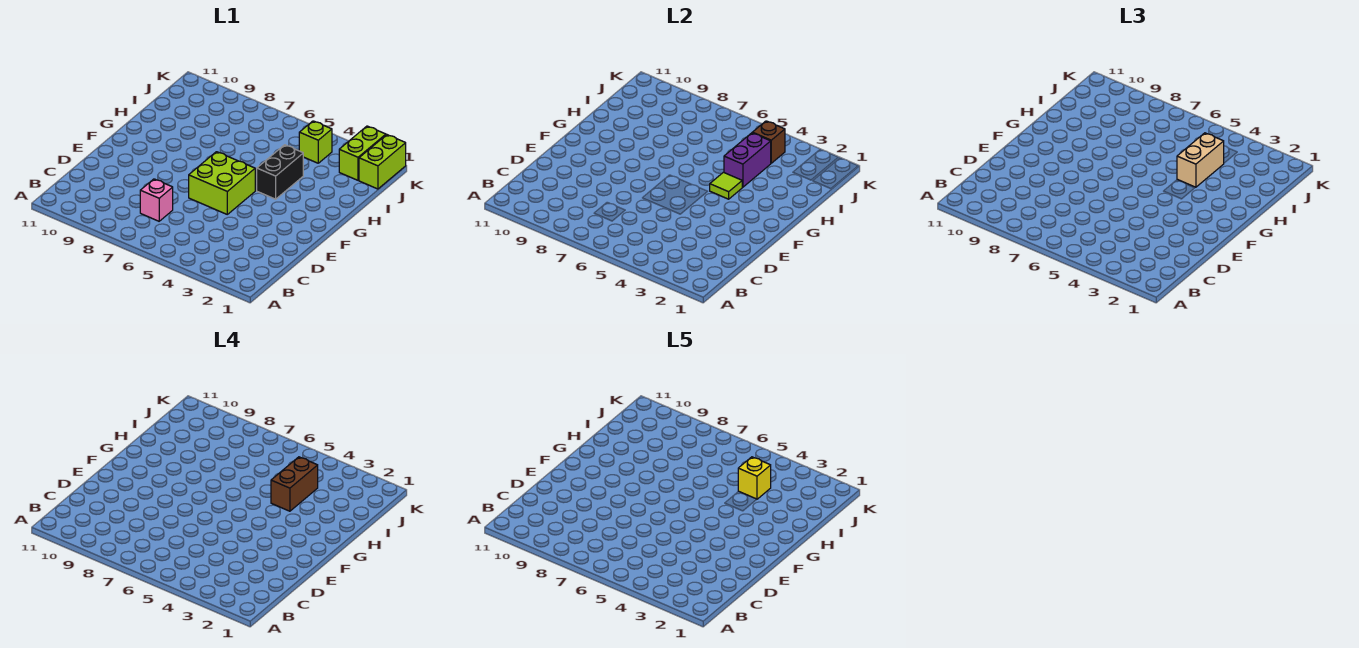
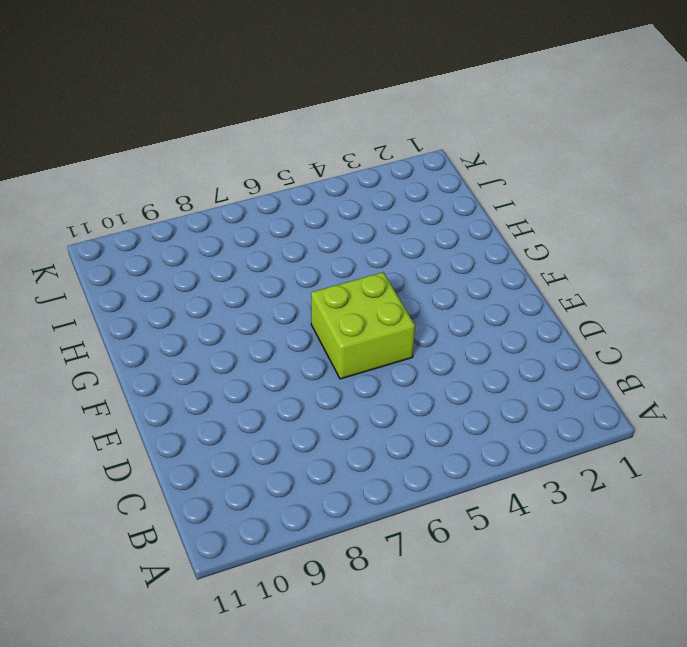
none -> pink brick C7 level 1
none -> black brick G4:H4 level 1
none -> lime brick J1:K1 level 1

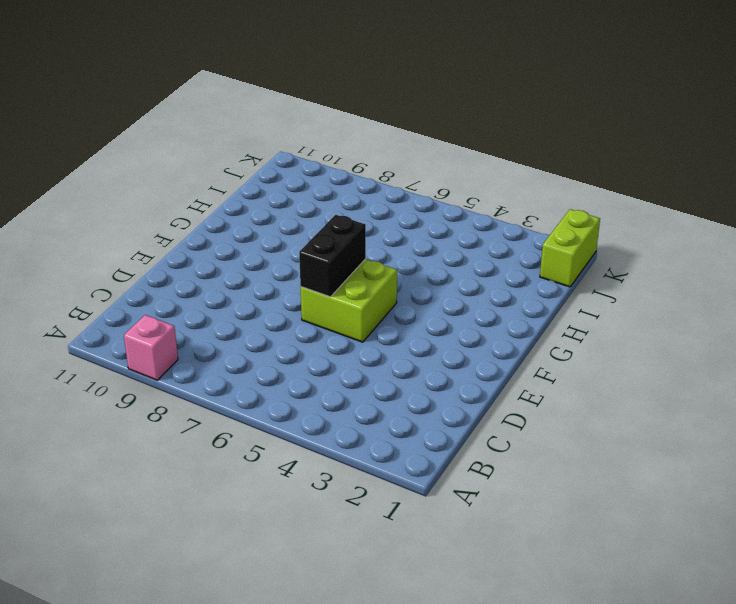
pink brick A9 level 1 -> pink brick C7 level 1
black brick E6:F6 level 2 -> black brick G4:H4 level 1
none -> lime brick J2:K2 level 1
none -> lime brick J4 level 1
none -> lime tile G4 level 2

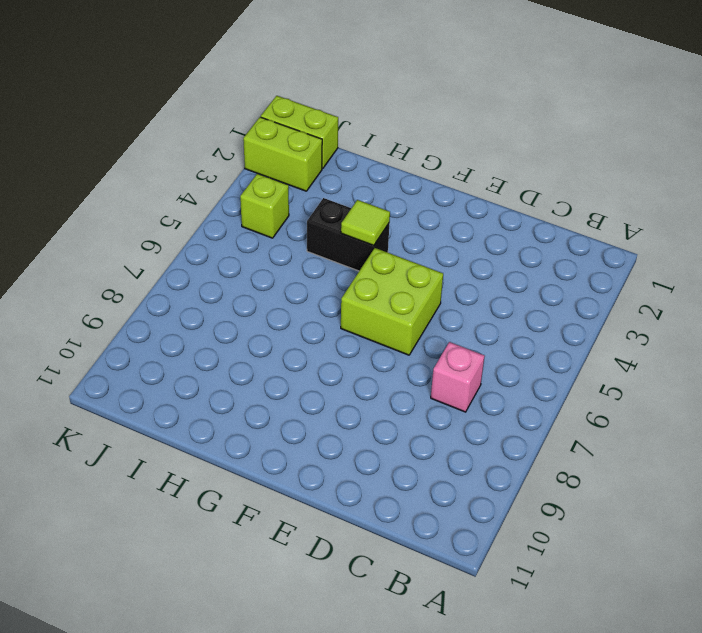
none -> purple brick H4:I4 level 2
none -> brown brick J4 level 2
none -> tan brick H4:I4 level 3

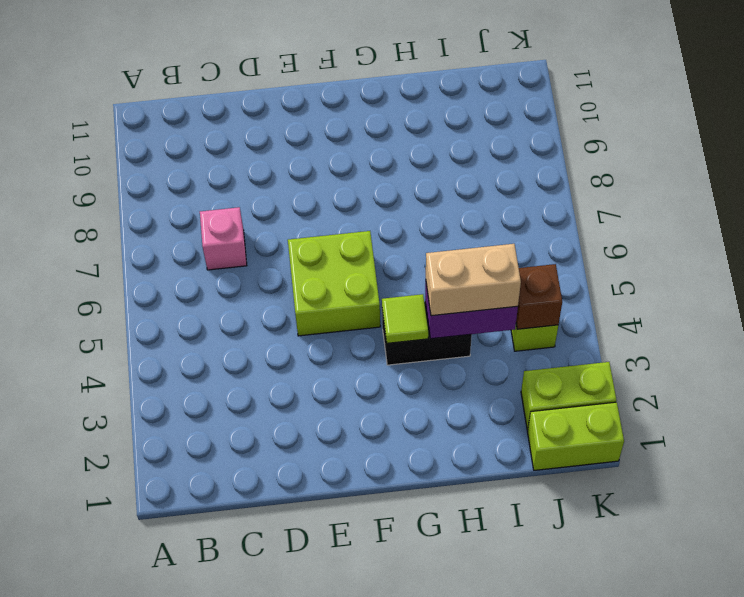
none -> brown brick H4:I4 level 4
none -> yellow brick I4 level 5

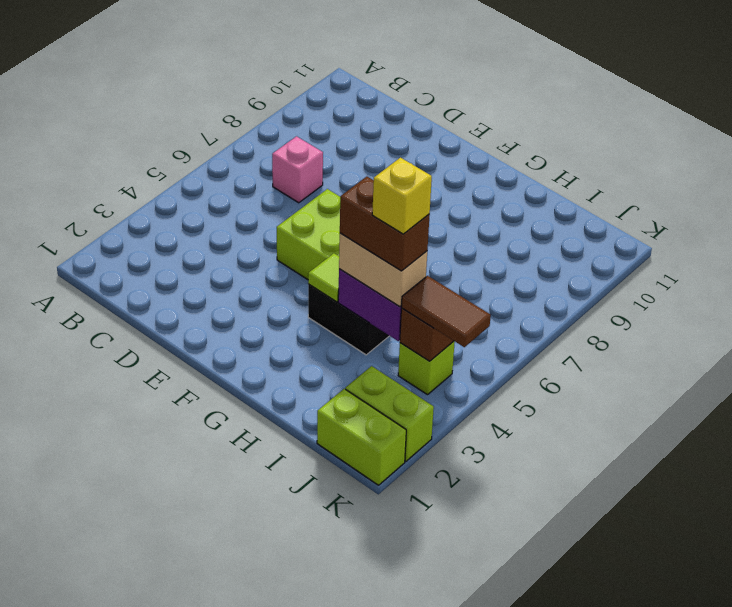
brown tile J4:K4 level 3 -> none

